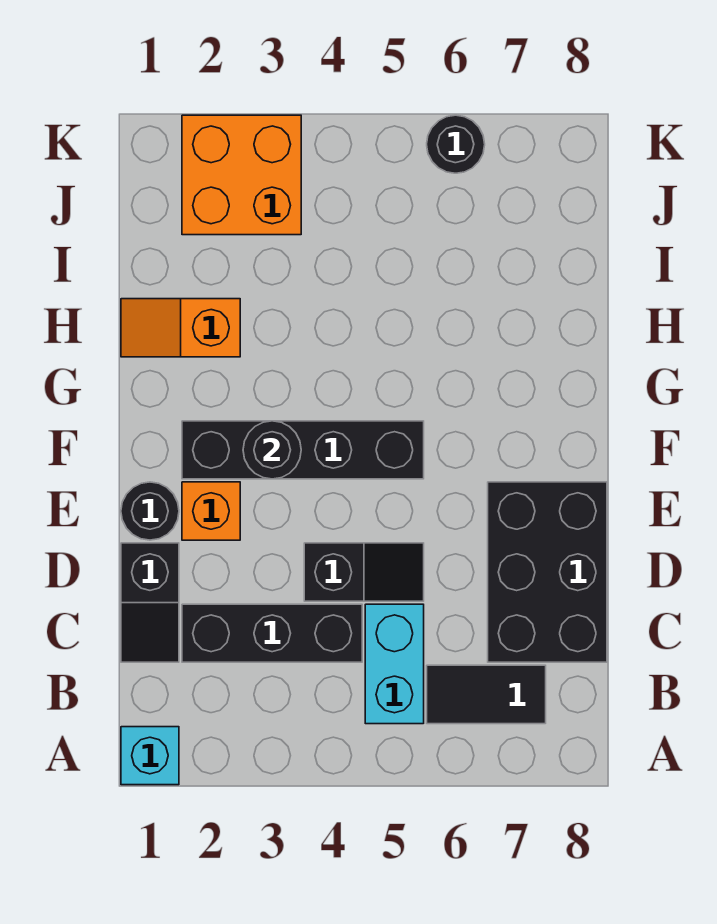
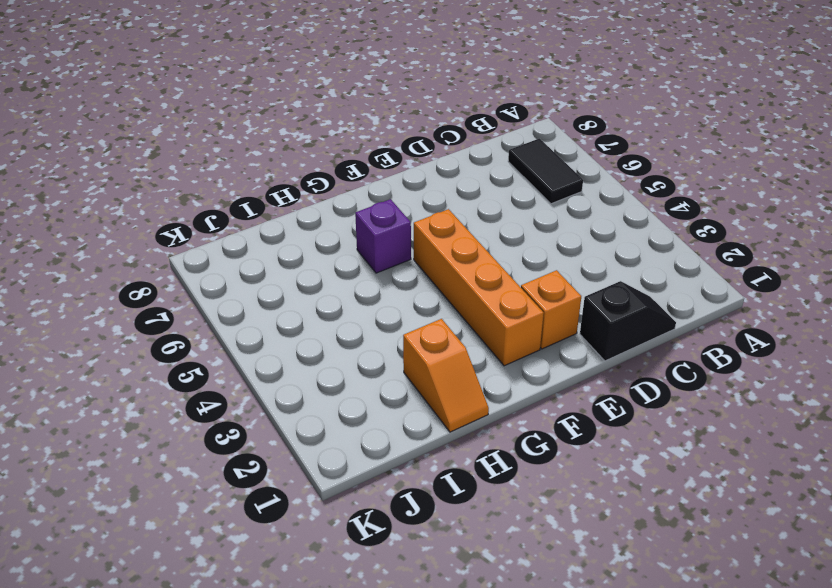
orange brick F2:F5 level 1 -> black brick F2:F5 level 1
purple brick G6 level 1 -> none
none -> cyan brick A1 level 1
none -> cyan brick B5:C5 level 1
none -> black brick C2:C4 level 1

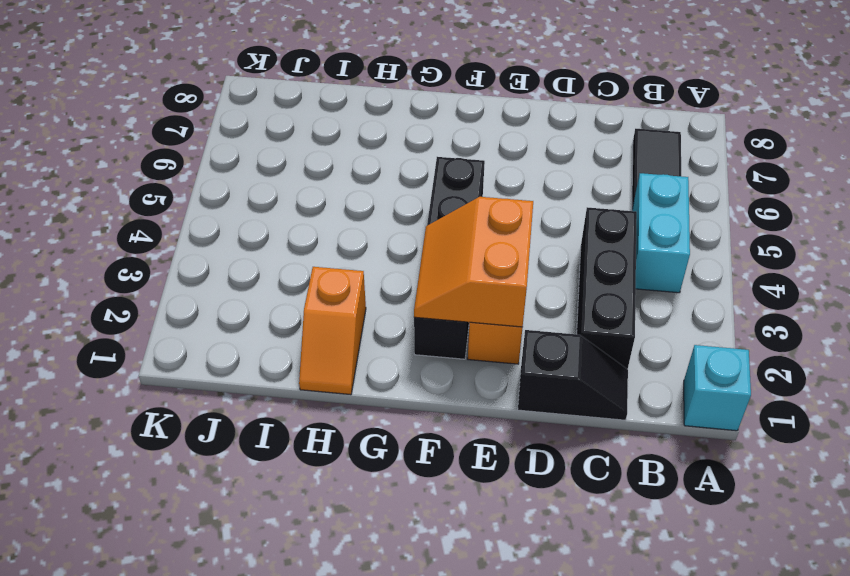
cyan brick B4:B5 level 1 -> cyan brick B5:C5 level 1
orange slope E2:F3 level 2 top E -> black round brick F3 level 2
none -> black brick C7:E8 level 1
none -> black slope D4:D5 level 1 top 4
none -> black round brick E1 level 1

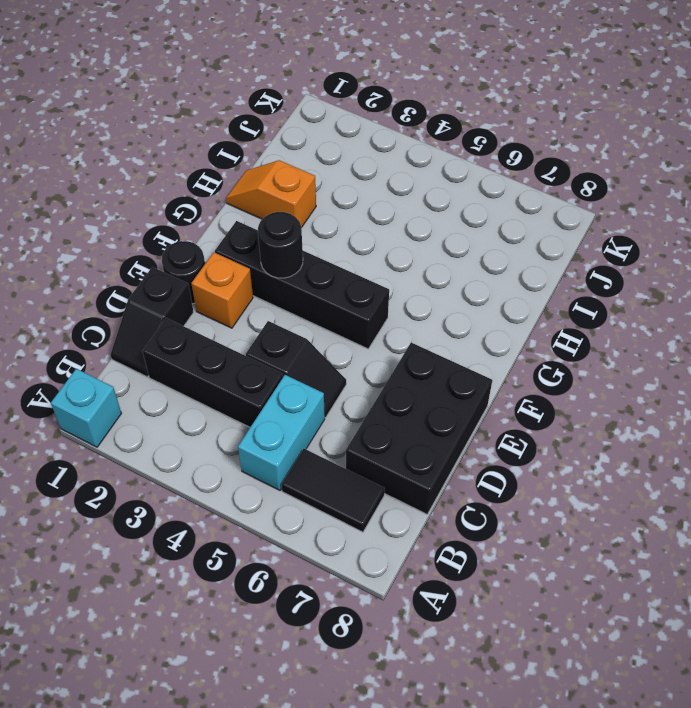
none -> orange brick J2:K3 level 1
none -> black round brick K6 level 1

